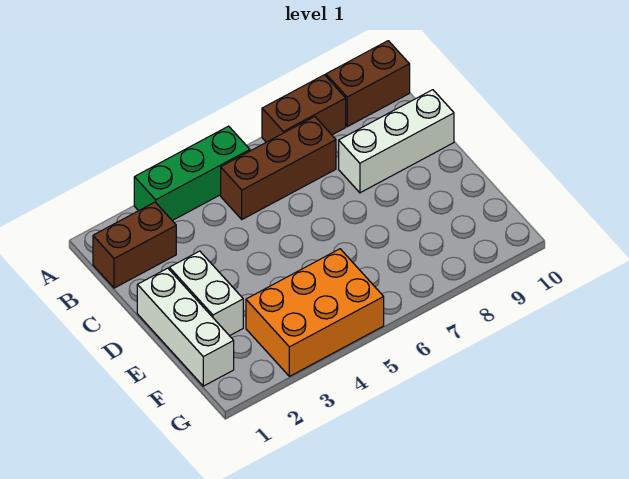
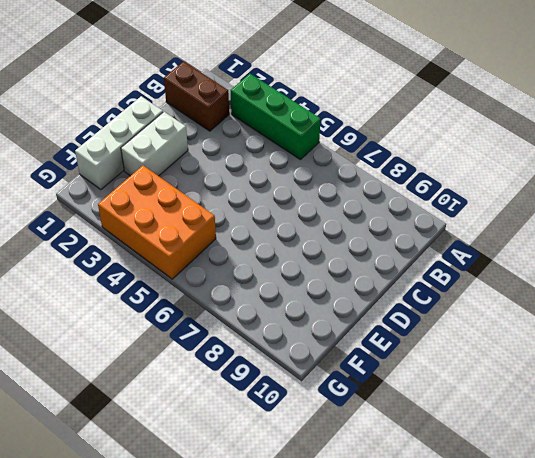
none -> brown brick A7:A8 level 1
none -> brown brick A9:A10 level 1

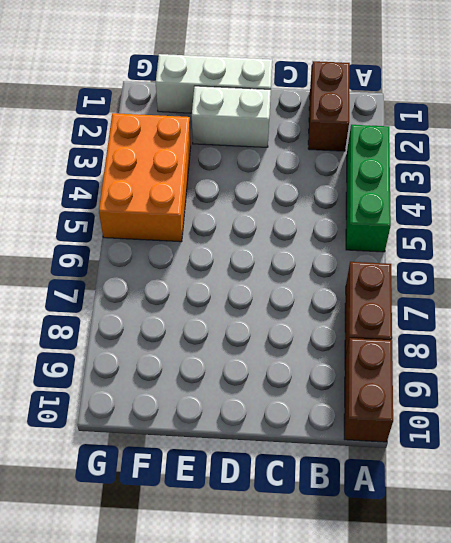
none -> brown brick B5:B7 level 1
none -> white brick C8:C10 level 1

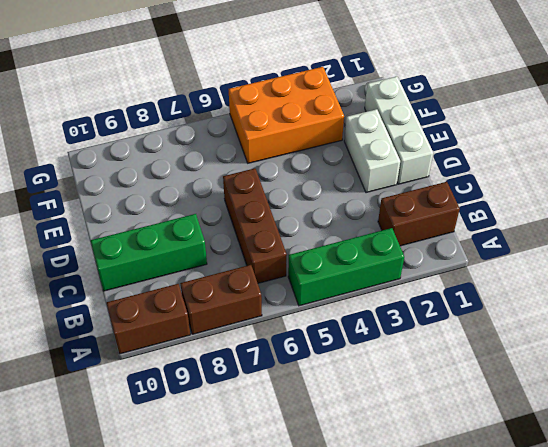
brown brick B6:D6 level 1 -> brown brick B5:B7 level 1
green brick C8:C10 level 1 -> white brick C8:C10 level 1

